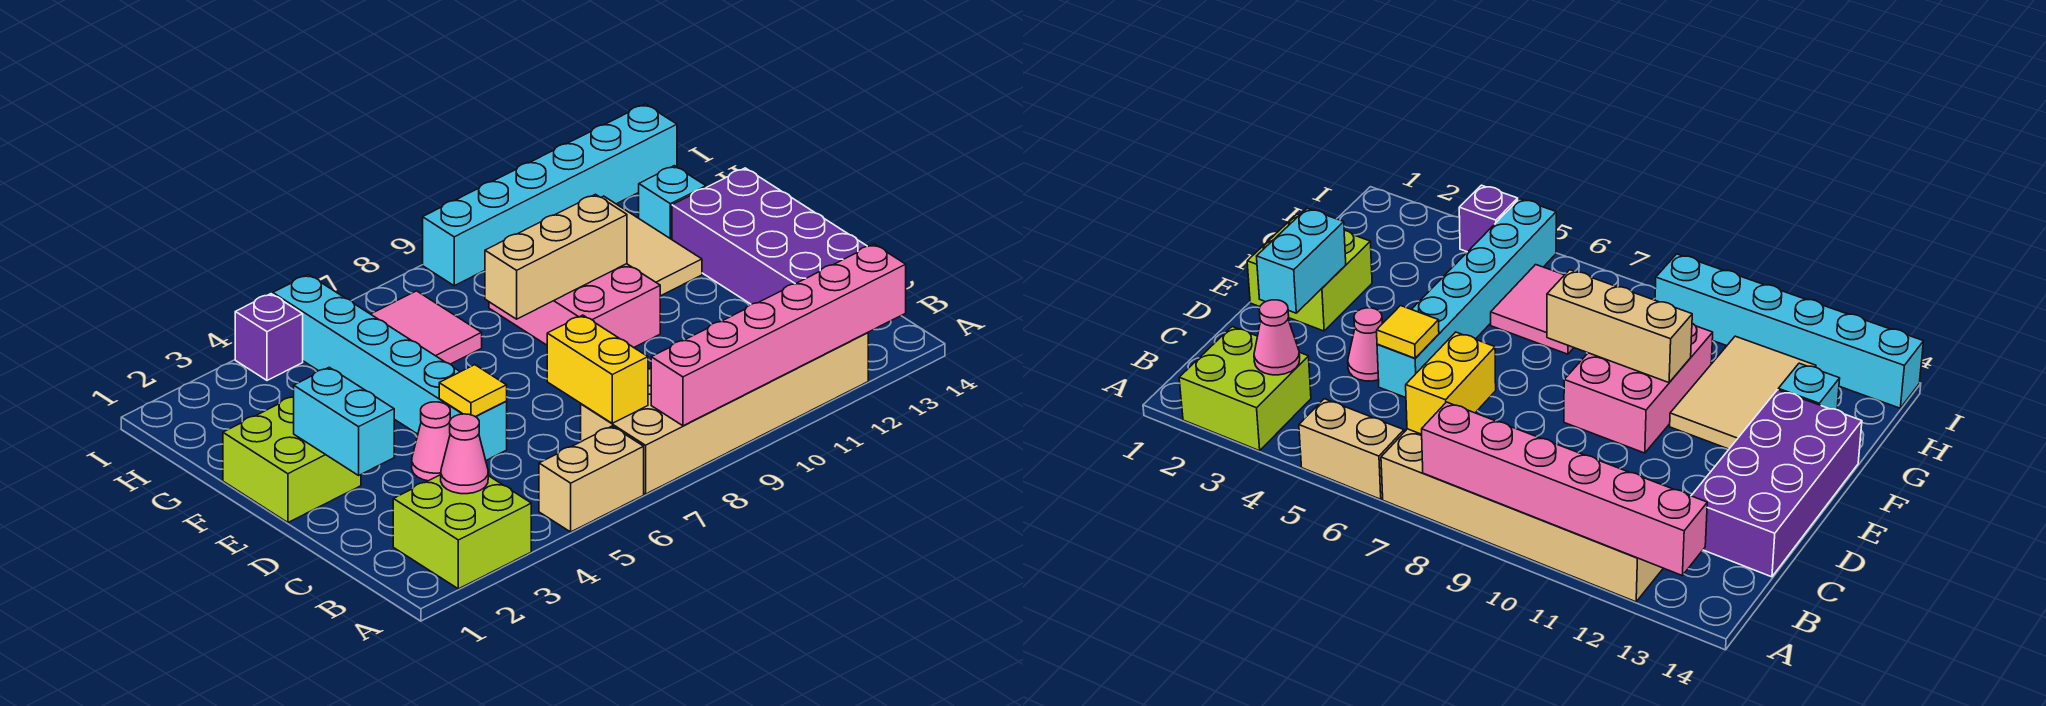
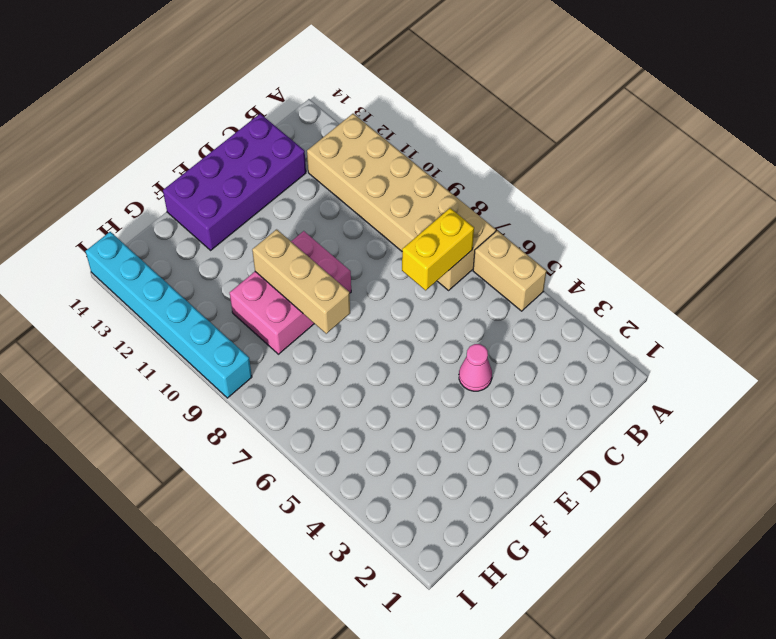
none -> lime brick A2:B3 level 1
none -> cyan brick D5:I5 level 1
none -> lime brick E1:F2 level 1

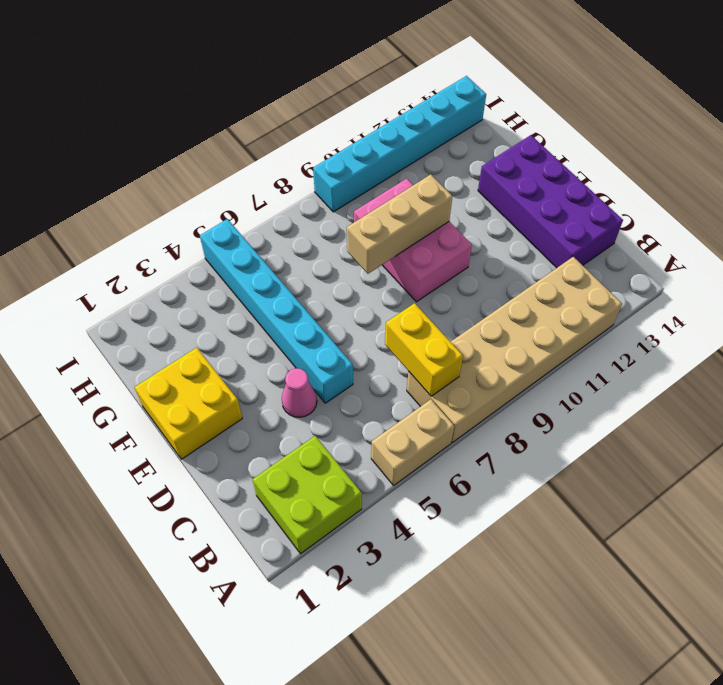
yellow brick E1:F2 level 1 -> lime brick E1:F2 level 1
none -> tan tile F11:H12 level 1
none -> pink tile G6:H7 level 1
none -> cyan brick G13 level 1

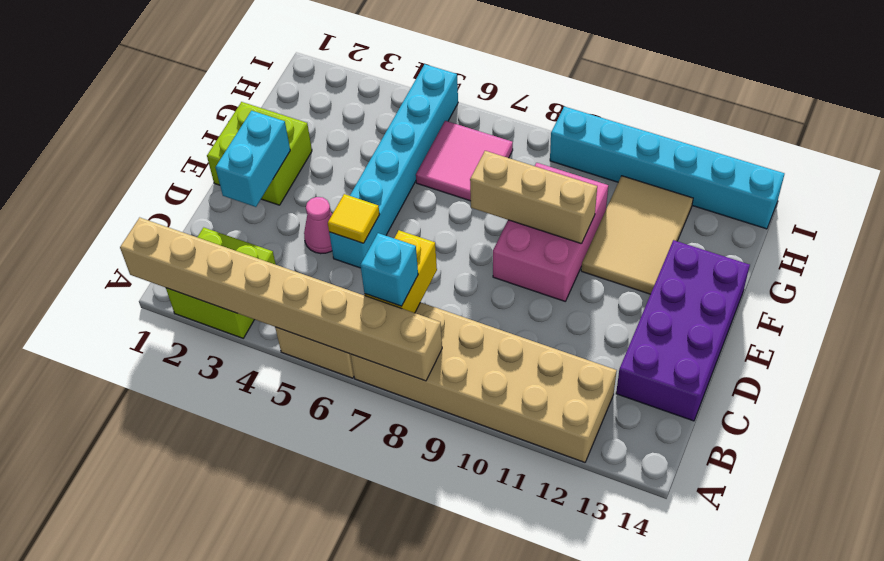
tan brick A1:A8 level 2 -> pink brick A8:A13 level 2
cyan brick B7 level 3 -> cyan brick G13 level 1
none -> purple brick I4 level 1
none -> pink cone B3 level 2

